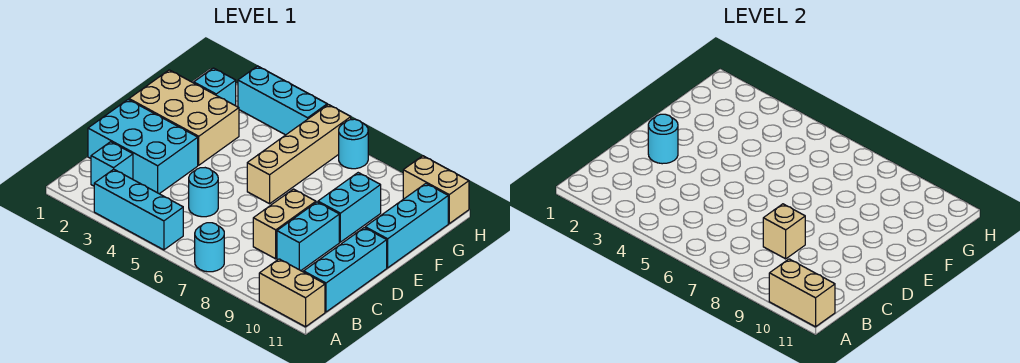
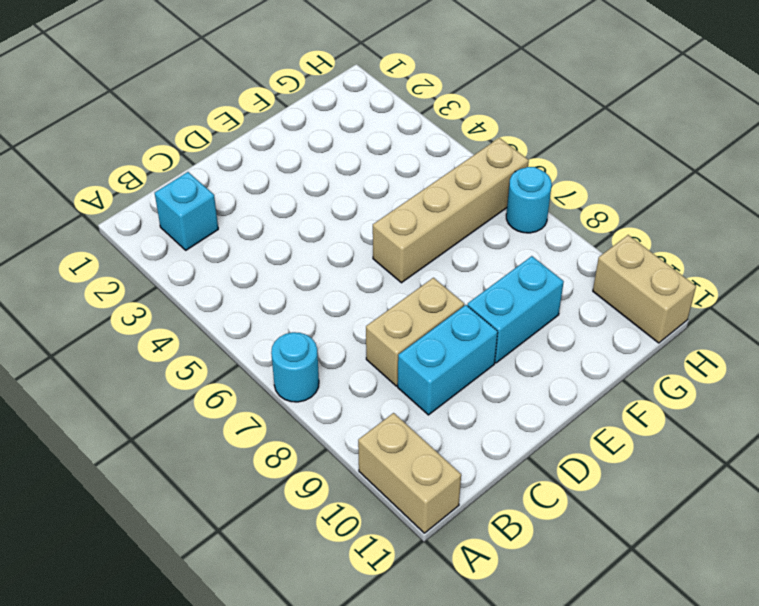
none -> cyan brick A3:A5 level 1
none -> cyan brick B11:D11 level 1
none -> cyan brick C1:D3 level 1

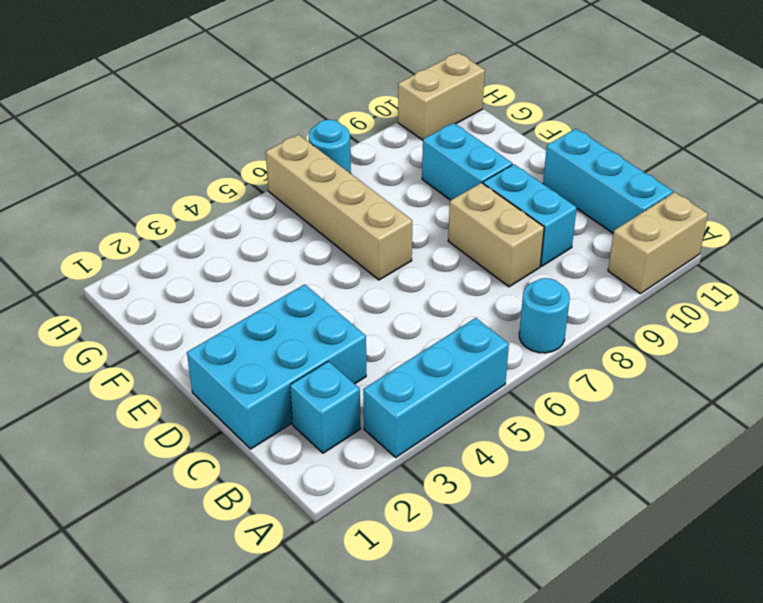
none -> cyan round brick C5 level 1
none -> tan brick E1:F3 level 1
none -> cyan brick E11:G11 level 1

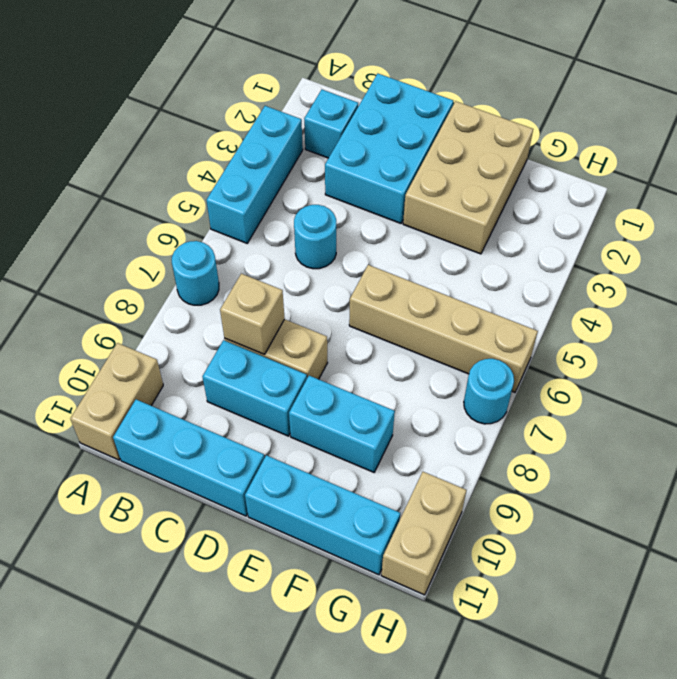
none -> cyan brick G2 level 1
none -> cyan brick H3:H5 level 1
none -> tan brick A10:A11 level 2

